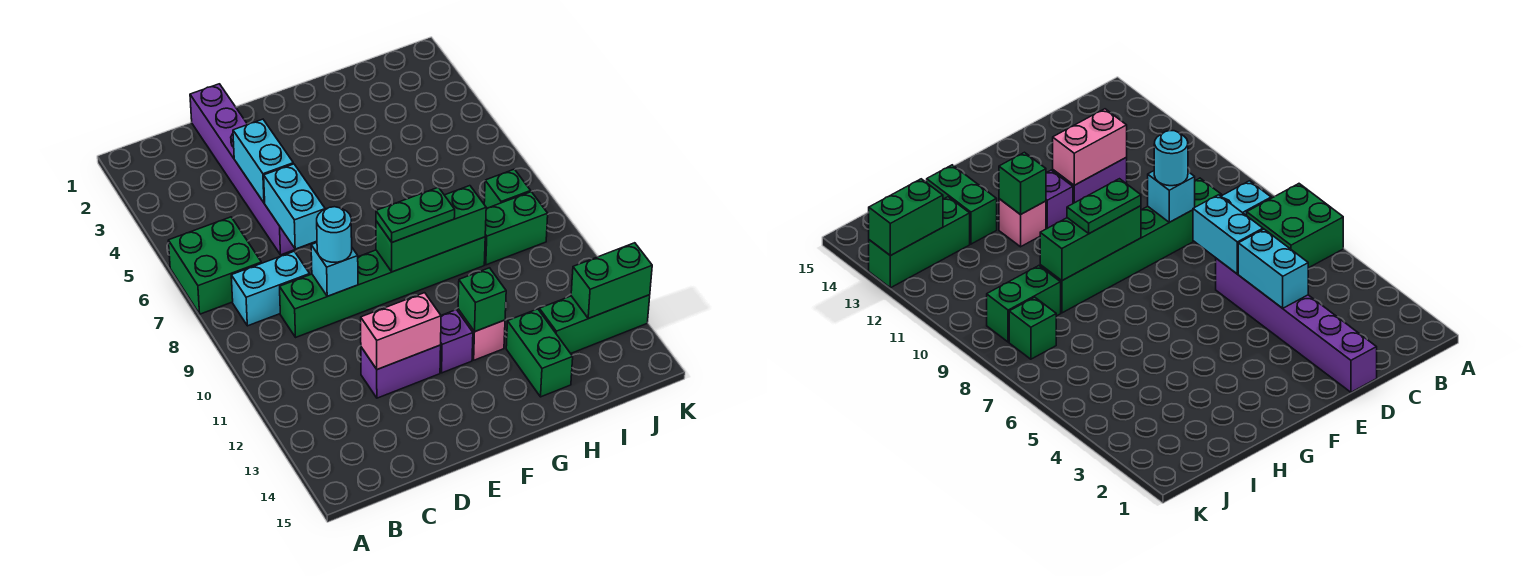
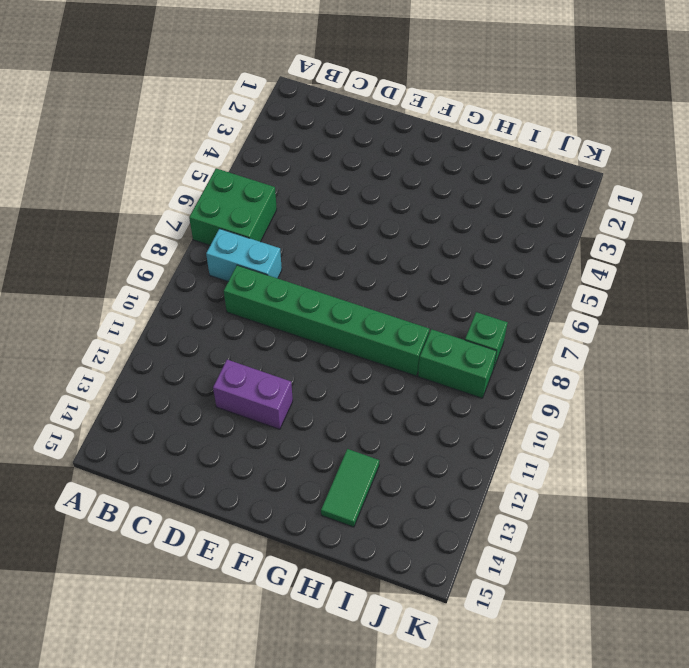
green tile H13:H14 level 1 -> green brick H13:H14 level 1
none -> purple brick D1:D6 level 1
none -> purple brick F12 level 1
none -> pink brick G12 level 1

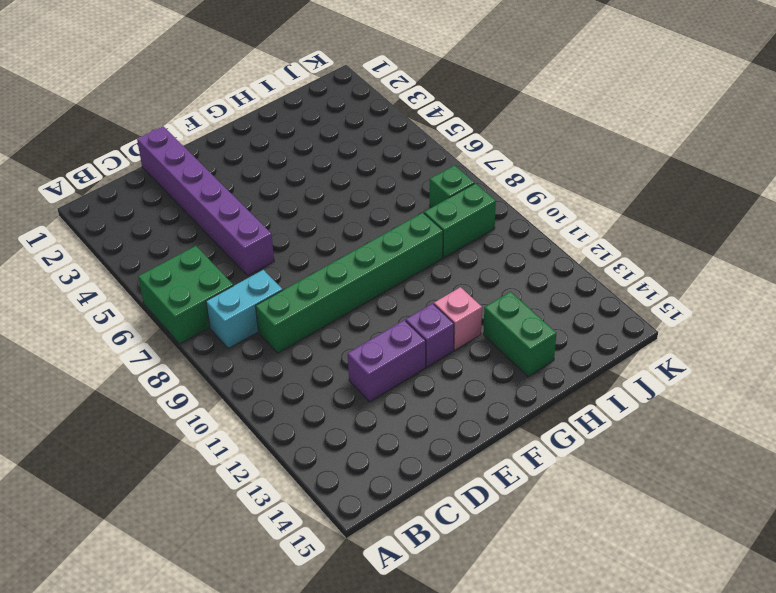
none -> green brick I13:K13 level 1
none -> cyan brick D4:D5 level 2
none -> cyan brick D6:D7 level 2

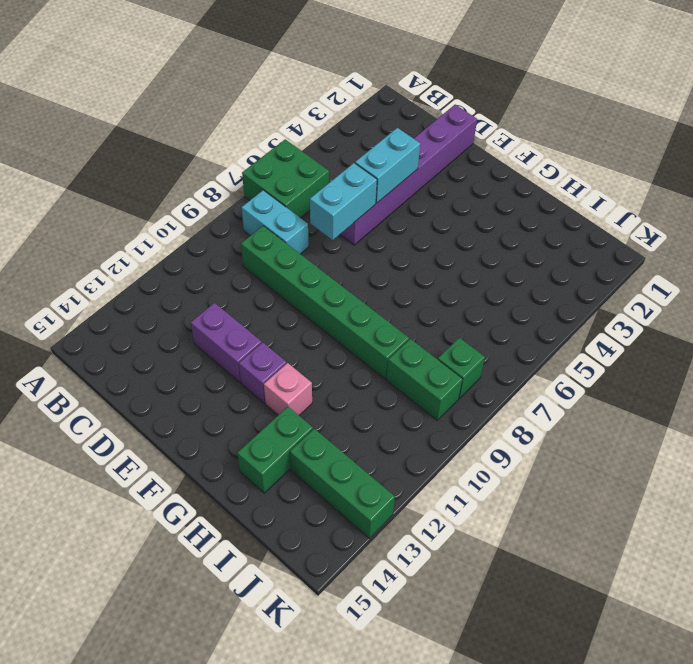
none -> cyan brick D9 level 2
none -> pink brick D12:E12 level 2
none -> green brick F9:H9 level 2

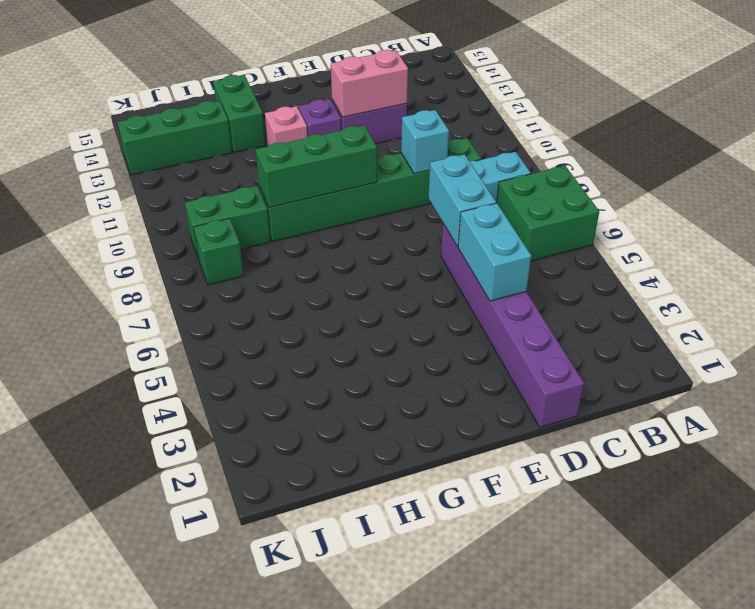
none -> green brick G12 level 2
none -> green brick J13:K13 level 2
none -> cyan round brick D9 level 3

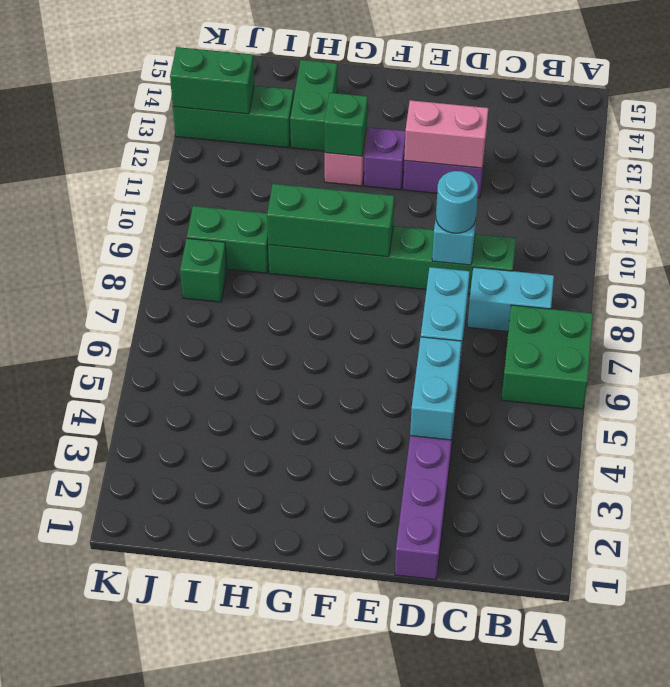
none -> green plate F9:G9 level 3

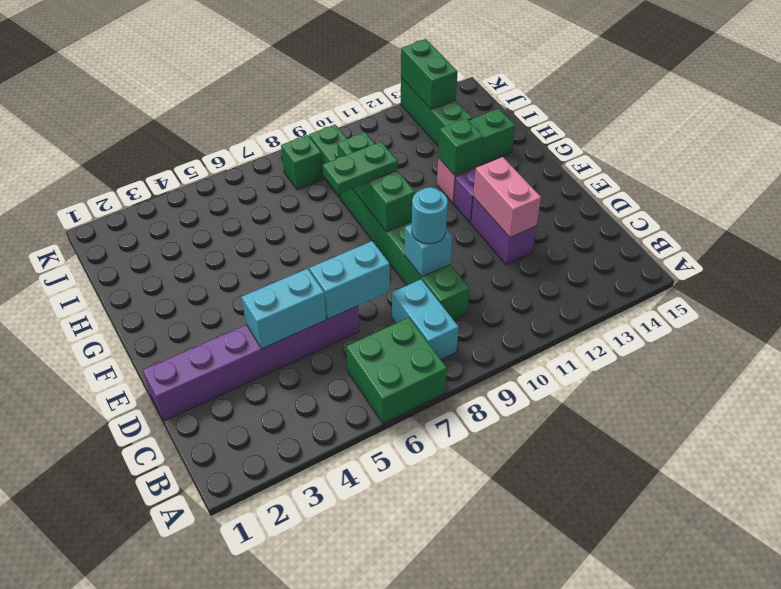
green plate G8:G9 level 3 -> green plate F9:G9 level 3

